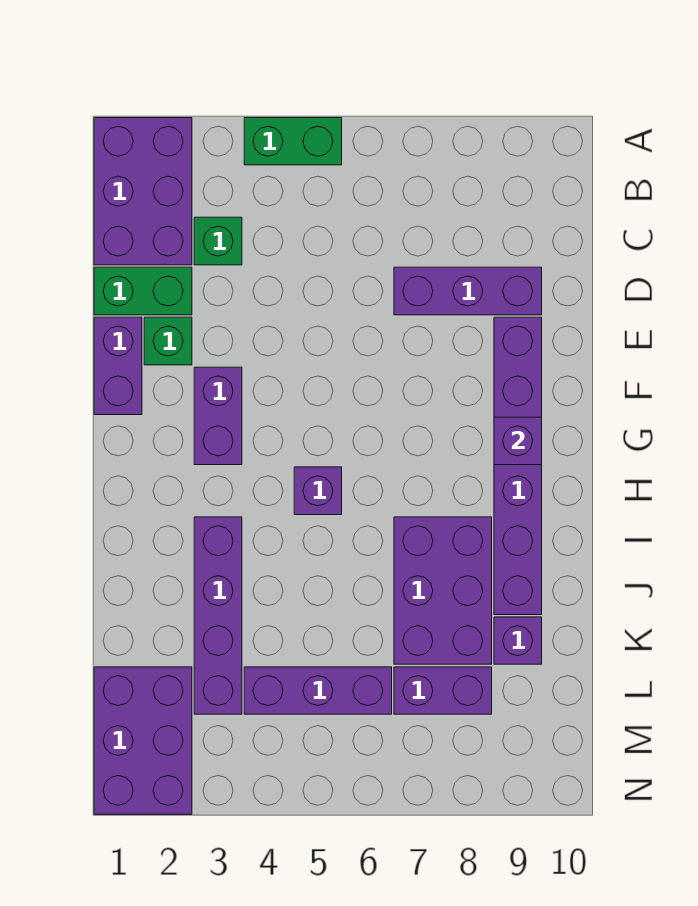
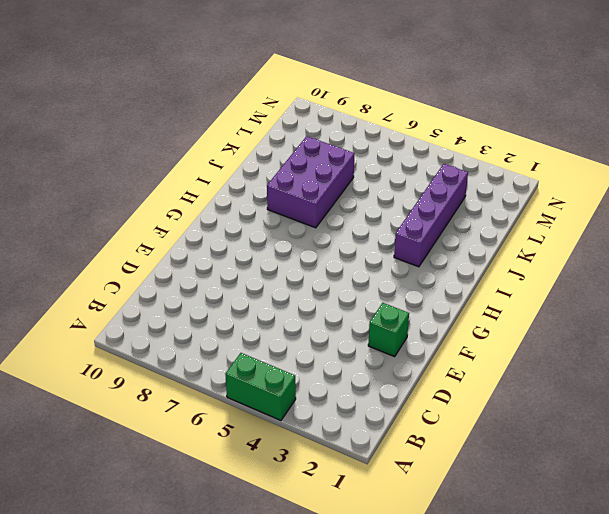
none -> purple brick A1:C2 level 1
none -> green brick C3 level 1
none -> green brick D1:D2 level 1

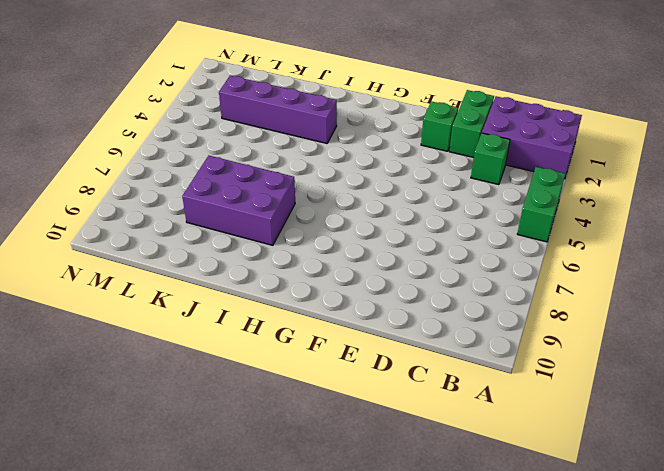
none -> purple brick D7:D9 level 1
none -> purple brick E1:F1 level 1
none -> purple brick E9:J9 level 1

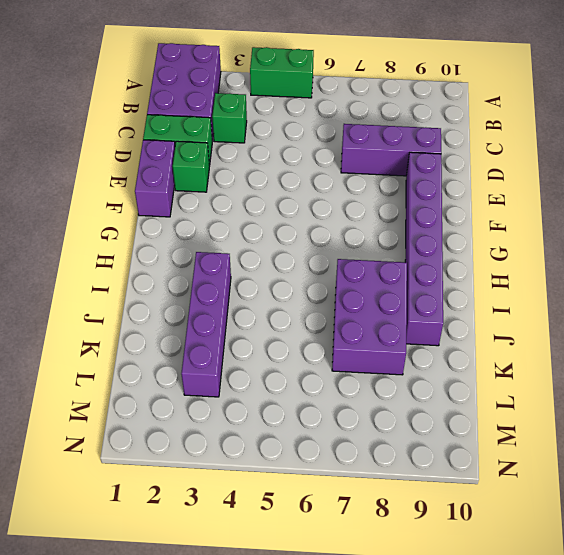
none -> purple brick F3:G3 level 1
none -> purple brick H5 level 1
none -> purple brick K9 level 1

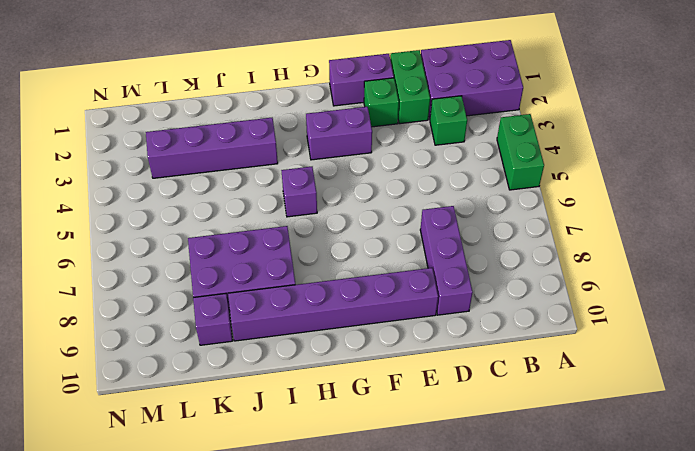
none -> purple brick L1:N2 level 1
none -> purple brick L4:L6 level 1
none -> purple brick L7:L8 level 1

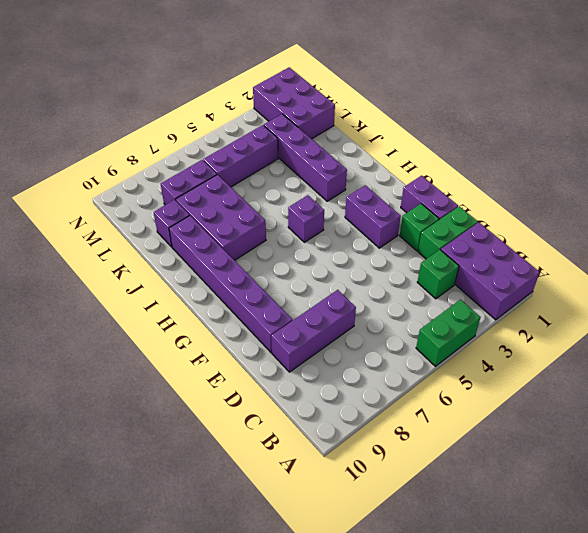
none -> purple brick G9 level 2

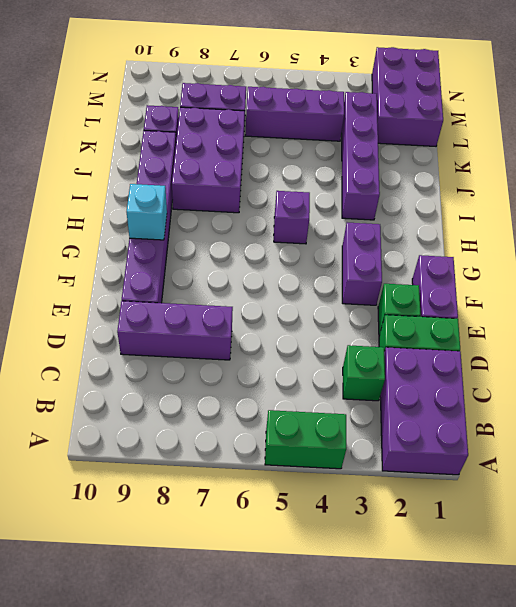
cyan brick G9 level 2 -> purple brick G9 level 2

